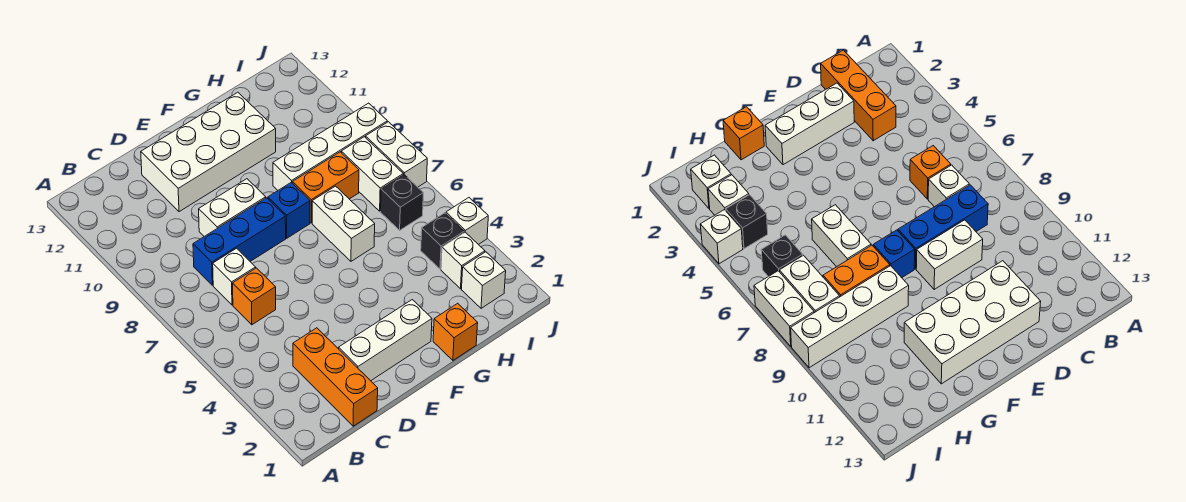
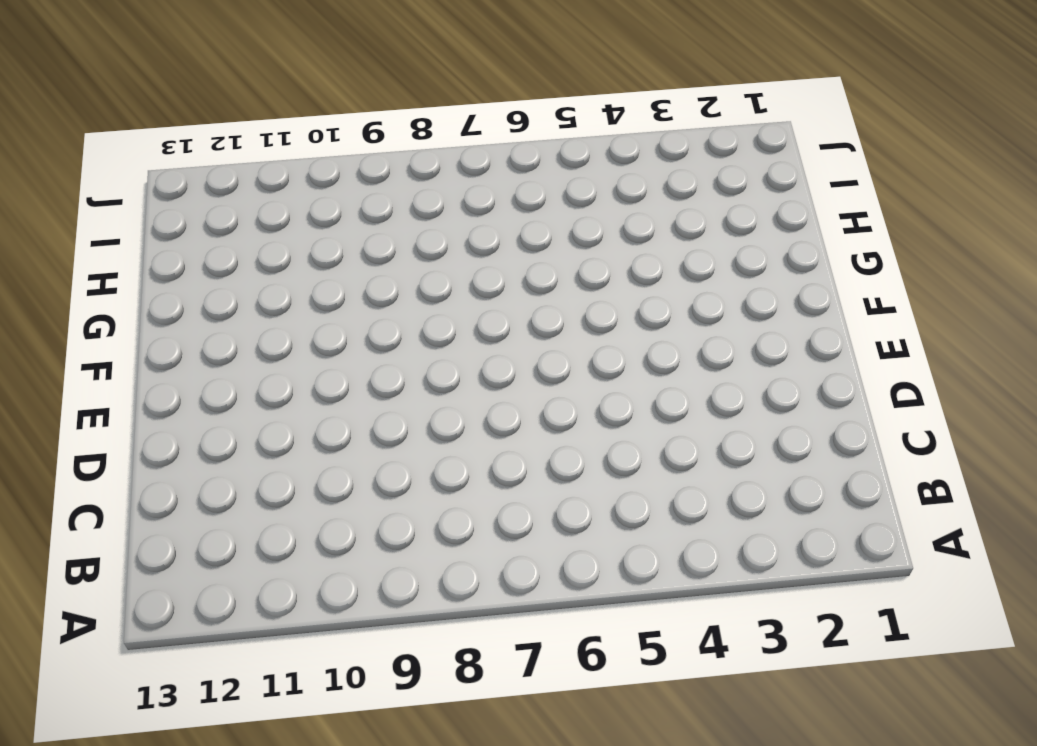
none -> orange brick C1:C3 level 1
none -> orange brick C6 level 1
none -> white brick C7 level 1

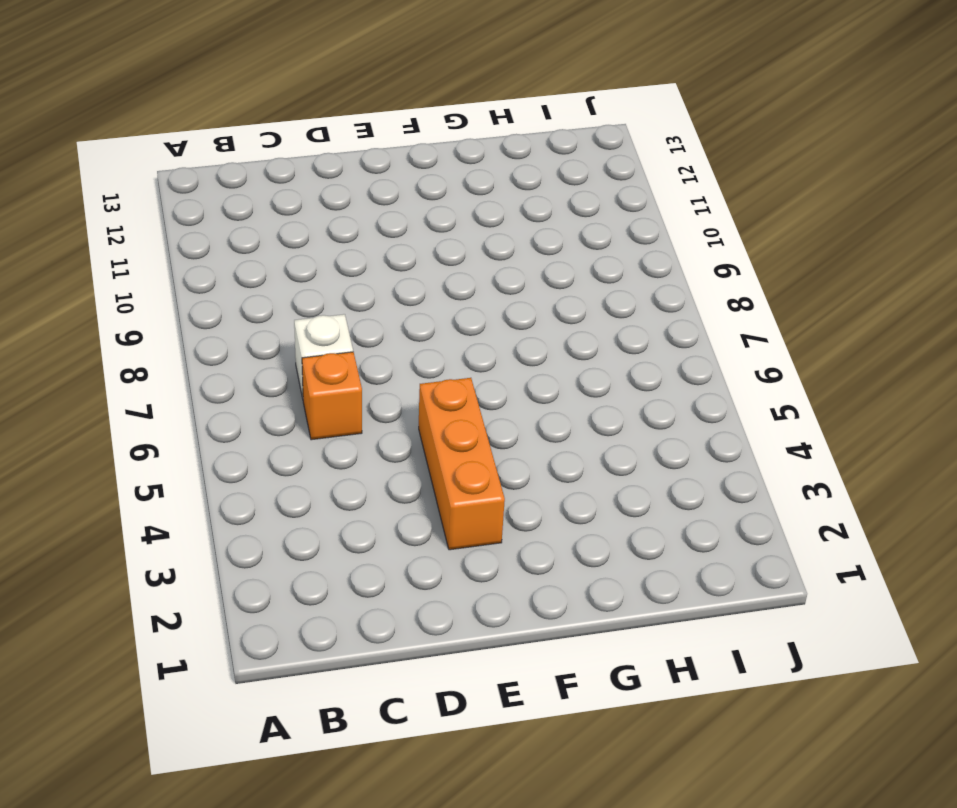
orange brick E3:E5 level 1 -> orange brick C1:C3 level 1
none -> blue brick C8:E8 level 1
none -> white brick D2:F2 level 1
none -> white brick D9:E9 level 1

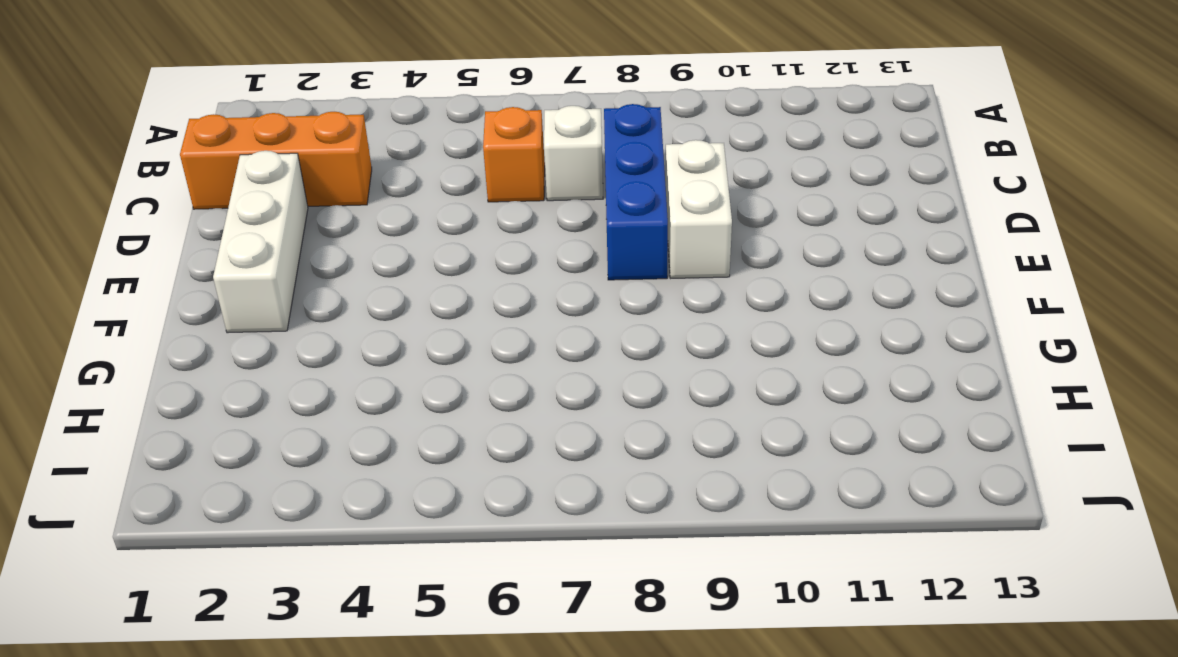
none -> white brick D11:G12 level 1
none -> blue brick F8 level 1
none -> orange brick G1 level 1

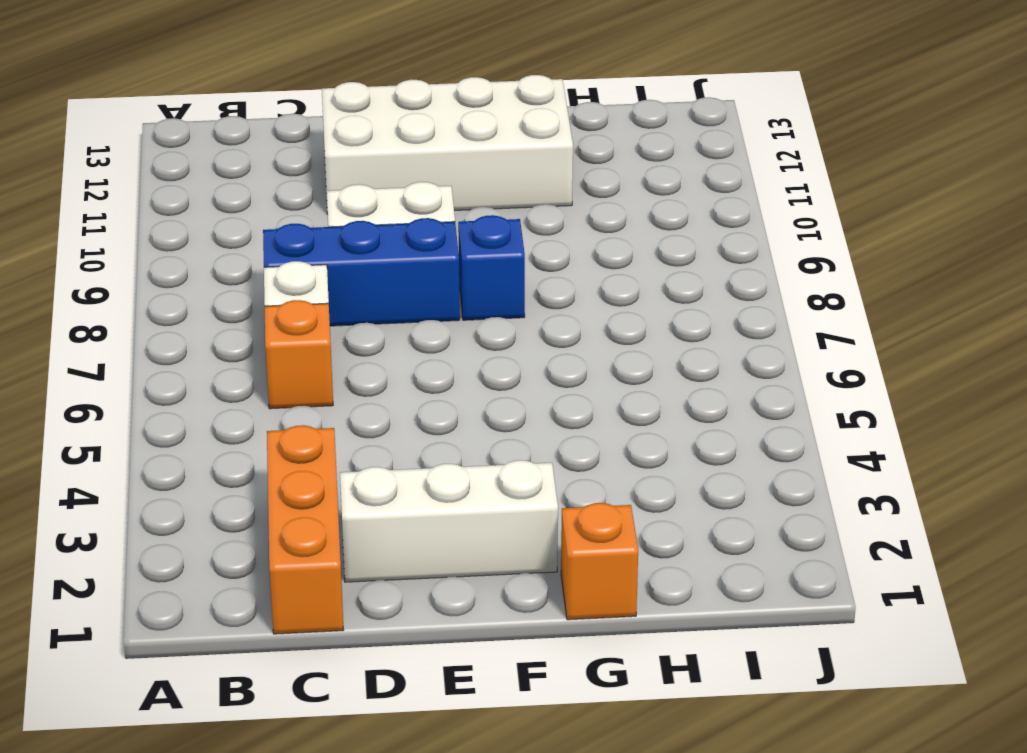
none -> white brick G6:G7 level 1
none -> orange brick G8:H8 level 1
none -> white brick G9:J9 level 1

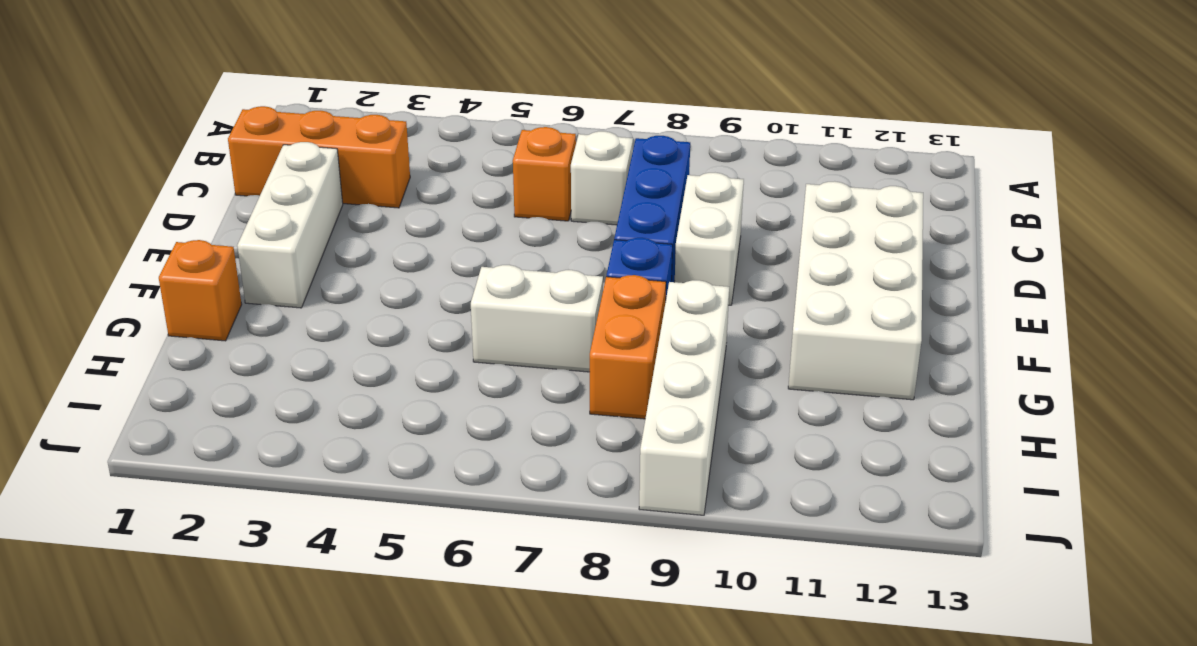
none -> white brick I2 level 1
none -> white brick I3 level 1
none -> black brick I4 level 1

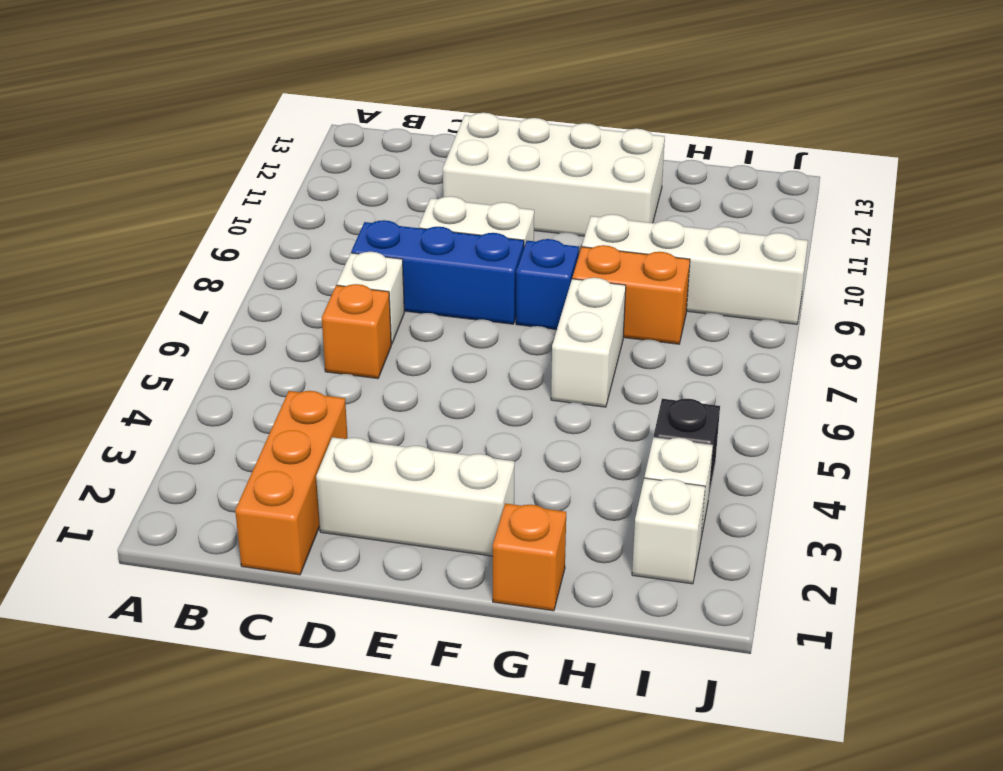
none -> black brick I6 level 1
none -> white brick I7:I8 level 1
none -> white brick J4 level 1

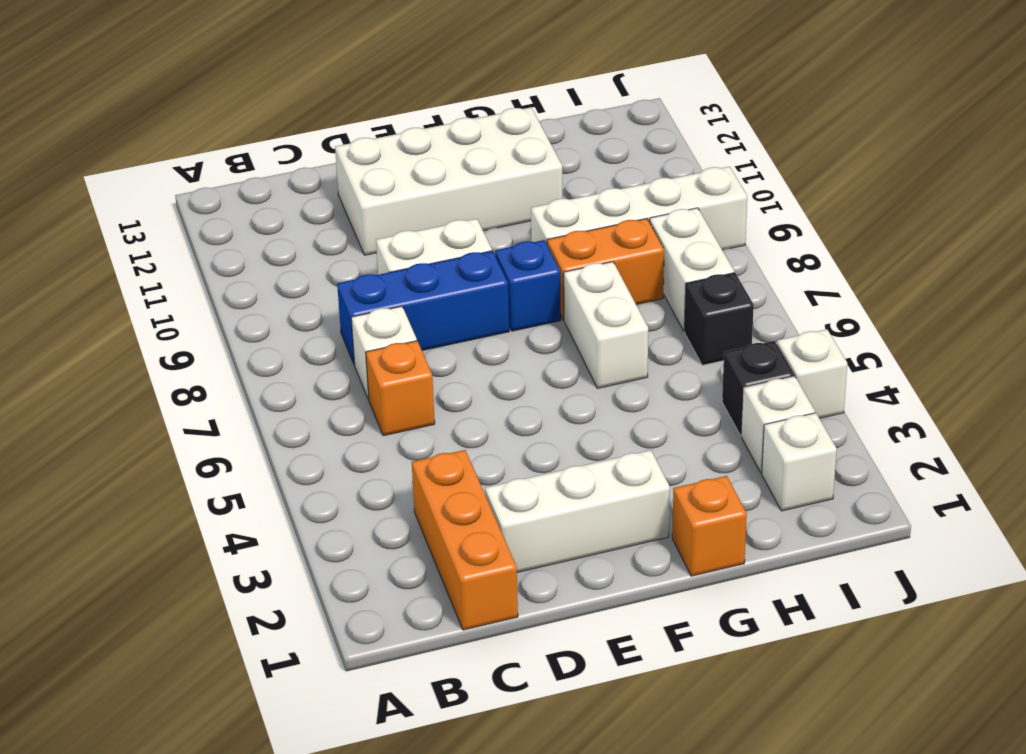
none -> white brick J7:J8 level 1

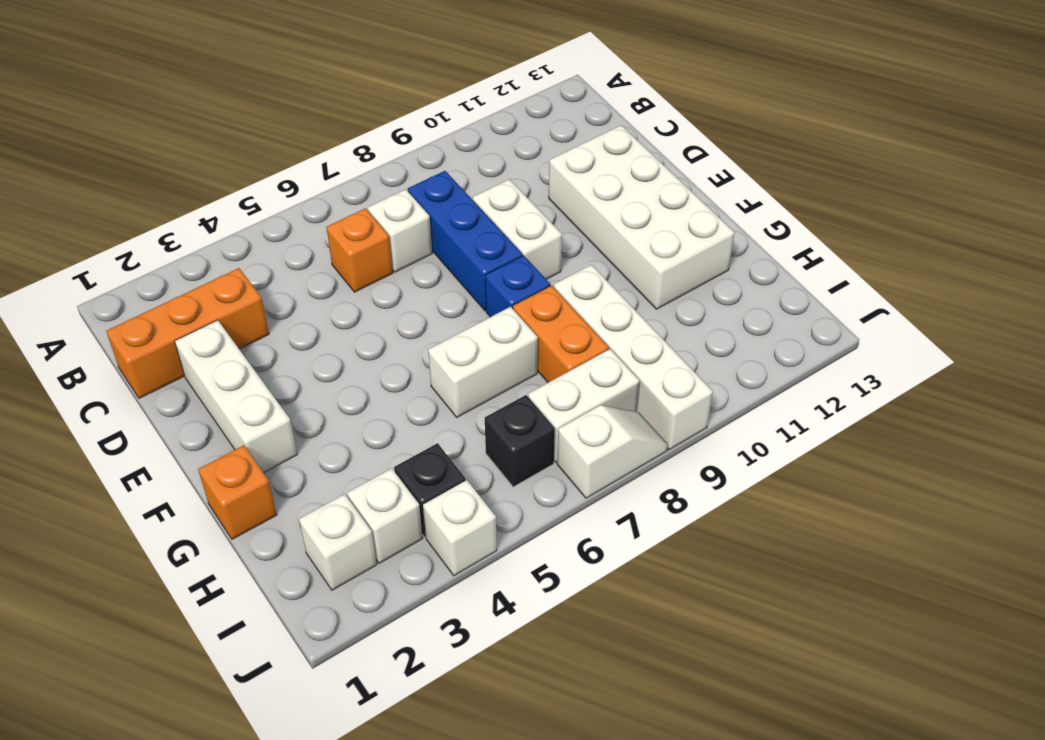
white slope J7:J8 level 1 top 7 -> white brick J7:J8 level 1

